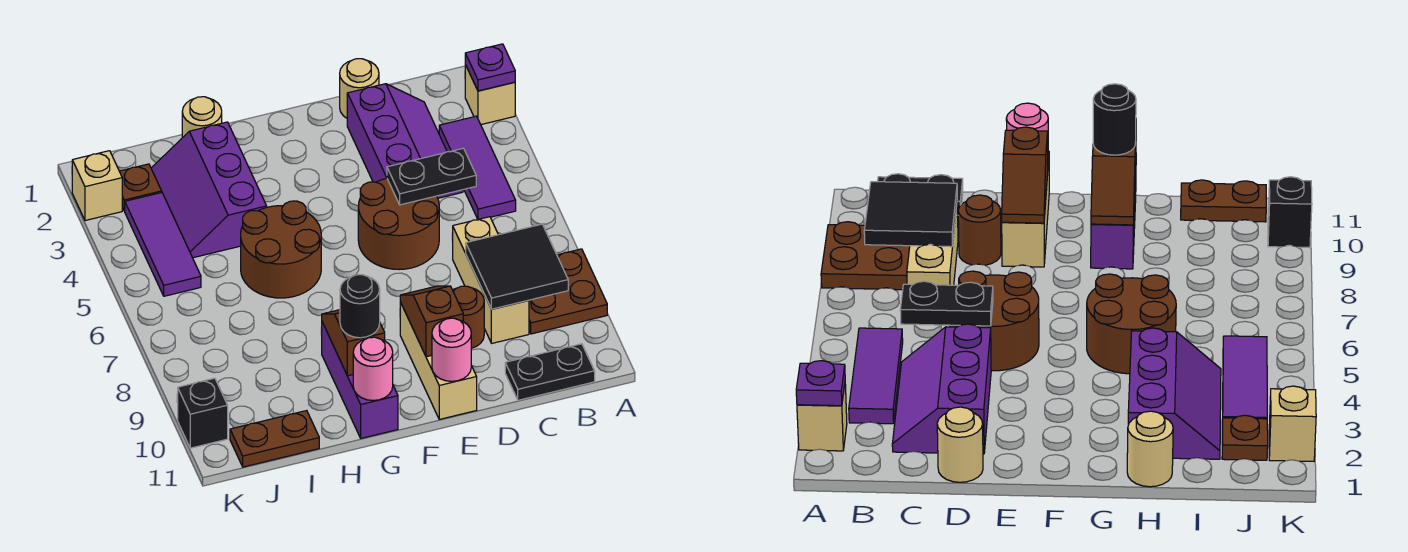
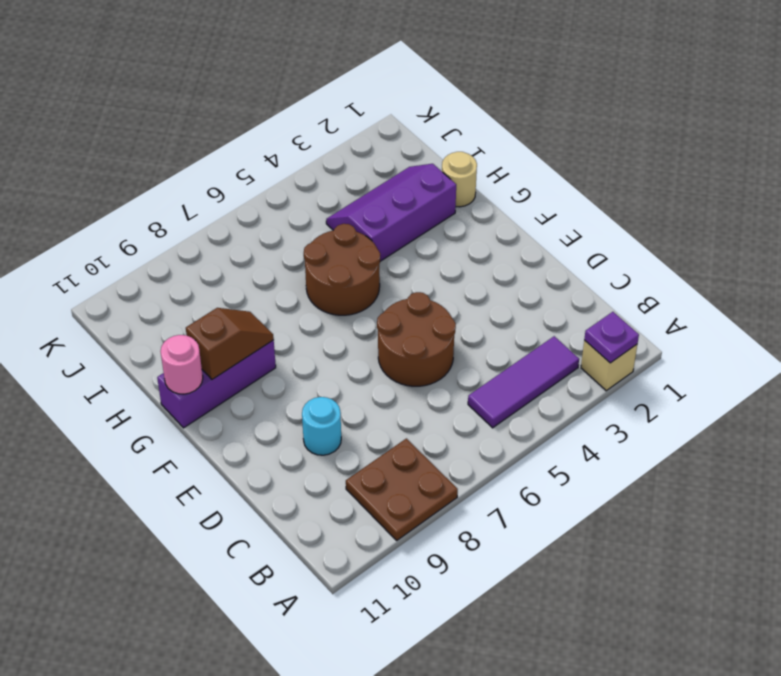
cyan round brick D9 level 1 -> brown round brick D9 level 1
none -> black plate B11:C11 level 1
none -> purple slope C2:D4 level 1 top D
none -> tan brick C7:C9 level 1

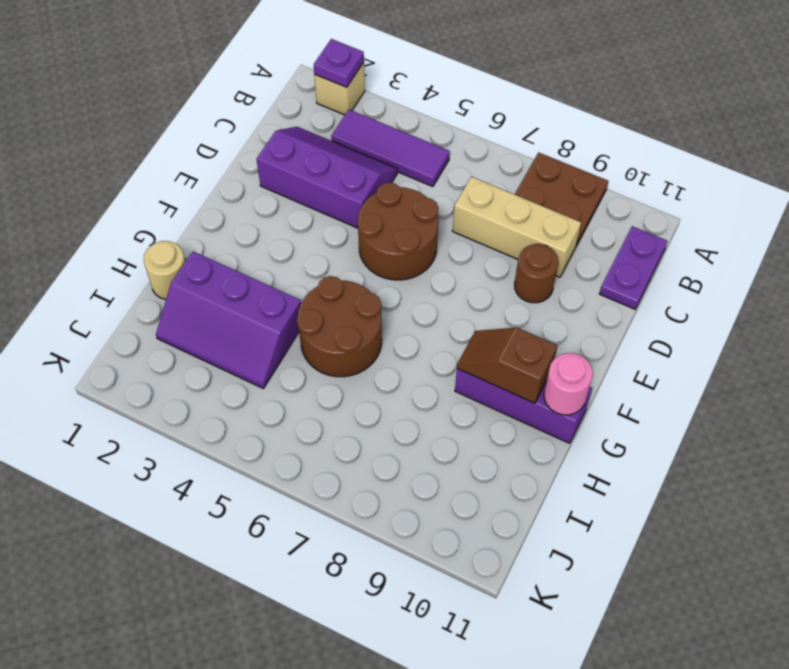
purple plate B11:C11 level 1 -> black plate B11:C11 level 1
none -> tan round brick D1 level 1
none -> tan brick E9:E11 level 1
none -> brown plate I11:J11 level 1

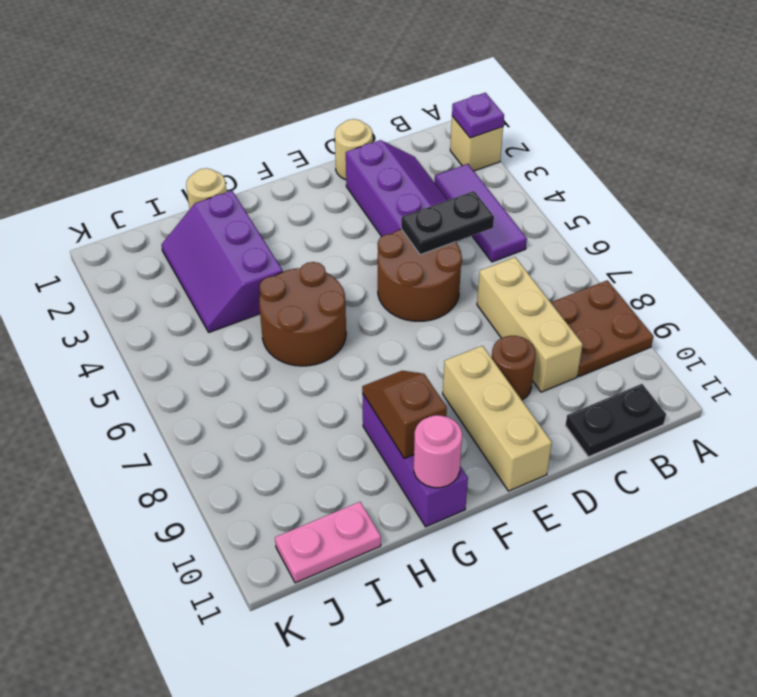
pink plate I11:J11 level 1 -> brown plate I11:J11 level 1
none -> brown plate J2 level 1
none -> purple tile J3:J5 level 1
none -> tan brick K2 level 1

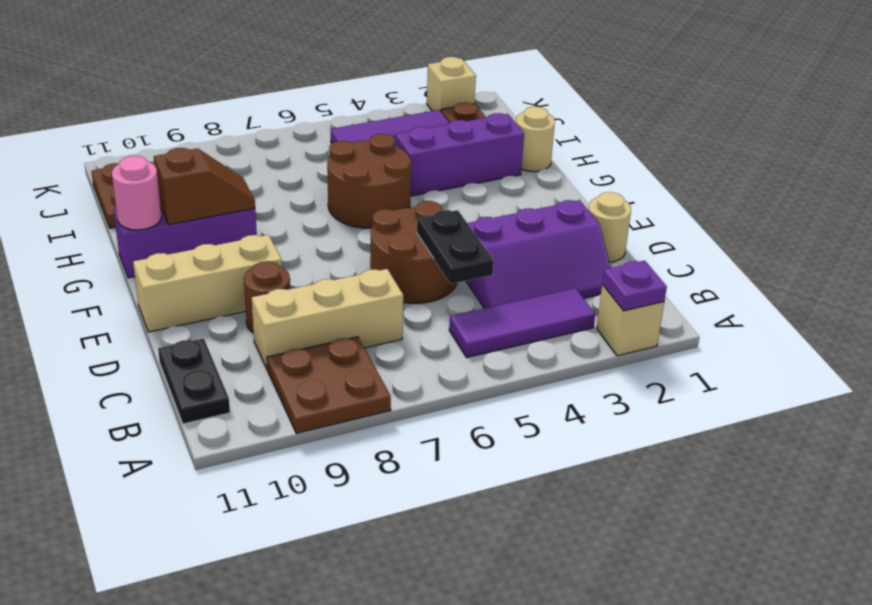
none -> black brick K10 level 1
none -> black tile B8:C9 level 2
none -> brown slope E9:E10 level 2 top 10

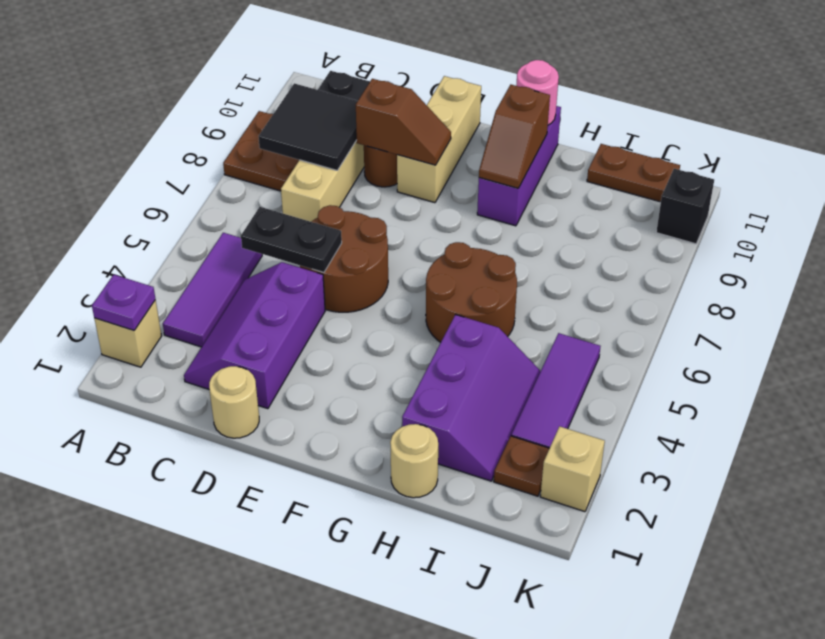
brown slope D9:E9 level 2 top D -> brown slope E9:E10 level 2 top 10
none -> pink round brick E11 level 2
none -> black round brick G10 level 3

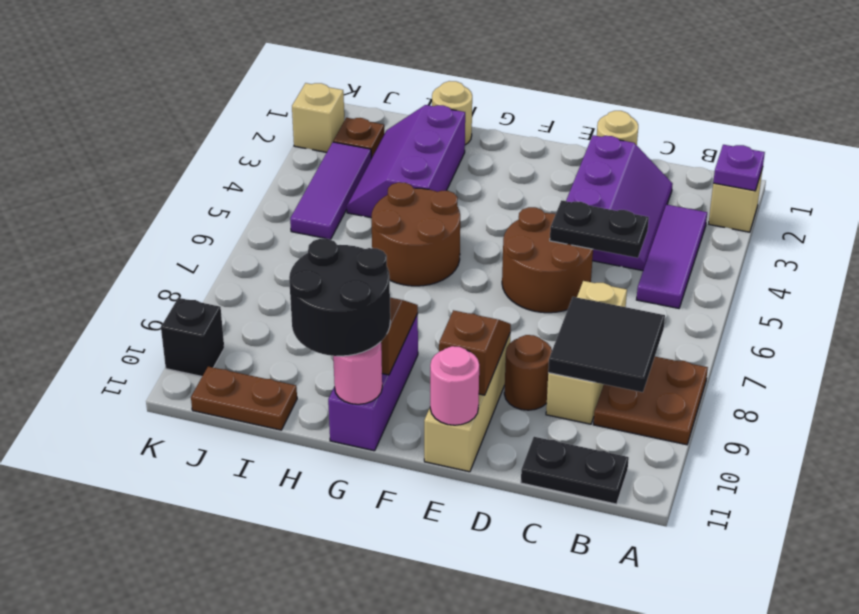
black round brick G10:H11 level 3 -> black round brick G10 level 3

